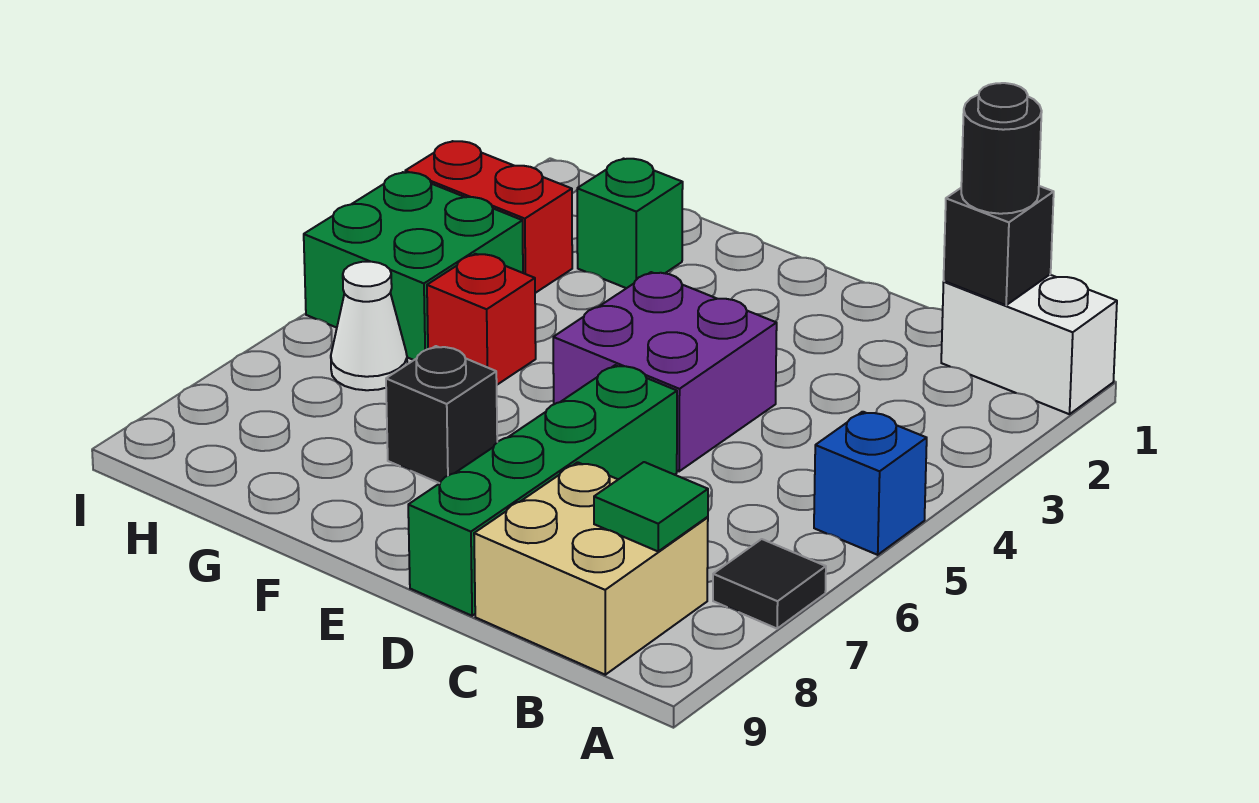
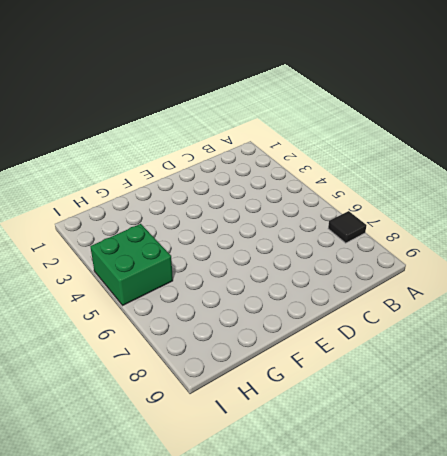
none -> white brick A1:B1 level 1
none -> blue brick A5 level 1
none -> tan brick B8:C9 level 1

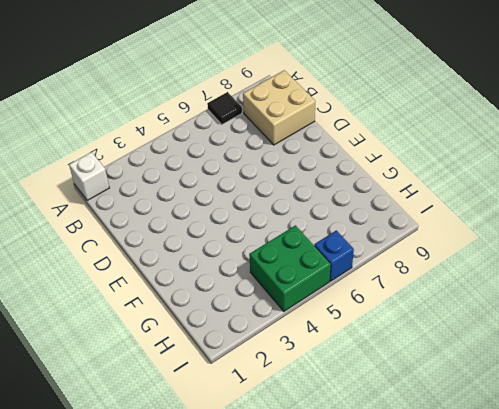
white brick A1 level 1 -> white brick A1:B1 level 1
blue brick I6 level 1 -> blue brick A5 level 1
none -> purple brick D4:E5 level 1
none -> green brick D6:D9 level 1
none -> black brick F7 level 1

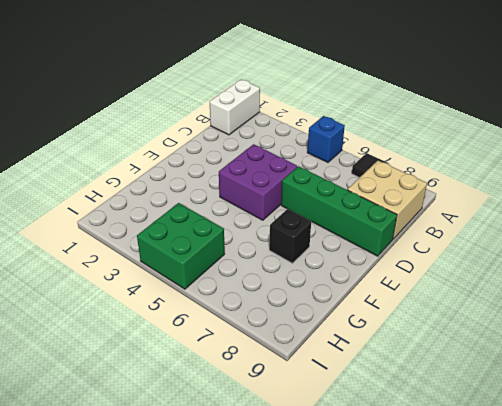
none -> green brick G2 level 1
none -> red brick G5 level 1
none -> red brick H3:I3 level 1

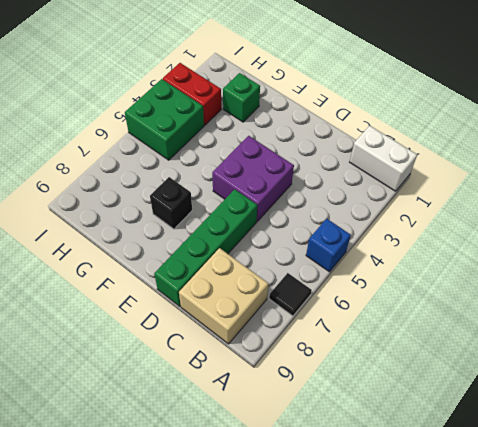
none -> red brick G5 level 1
none -> white cone H6 level 1
none -> black brick B1 level 2

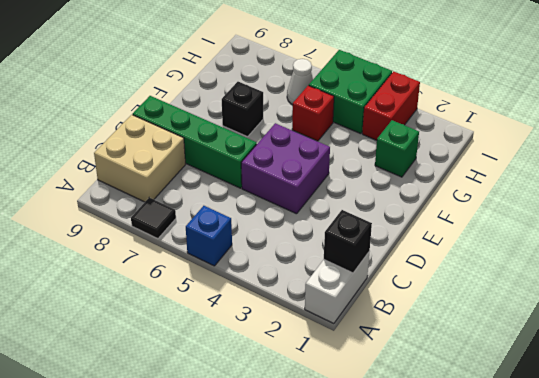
none -> green tile B8 level 2
none -> black round brick B1 level 3

